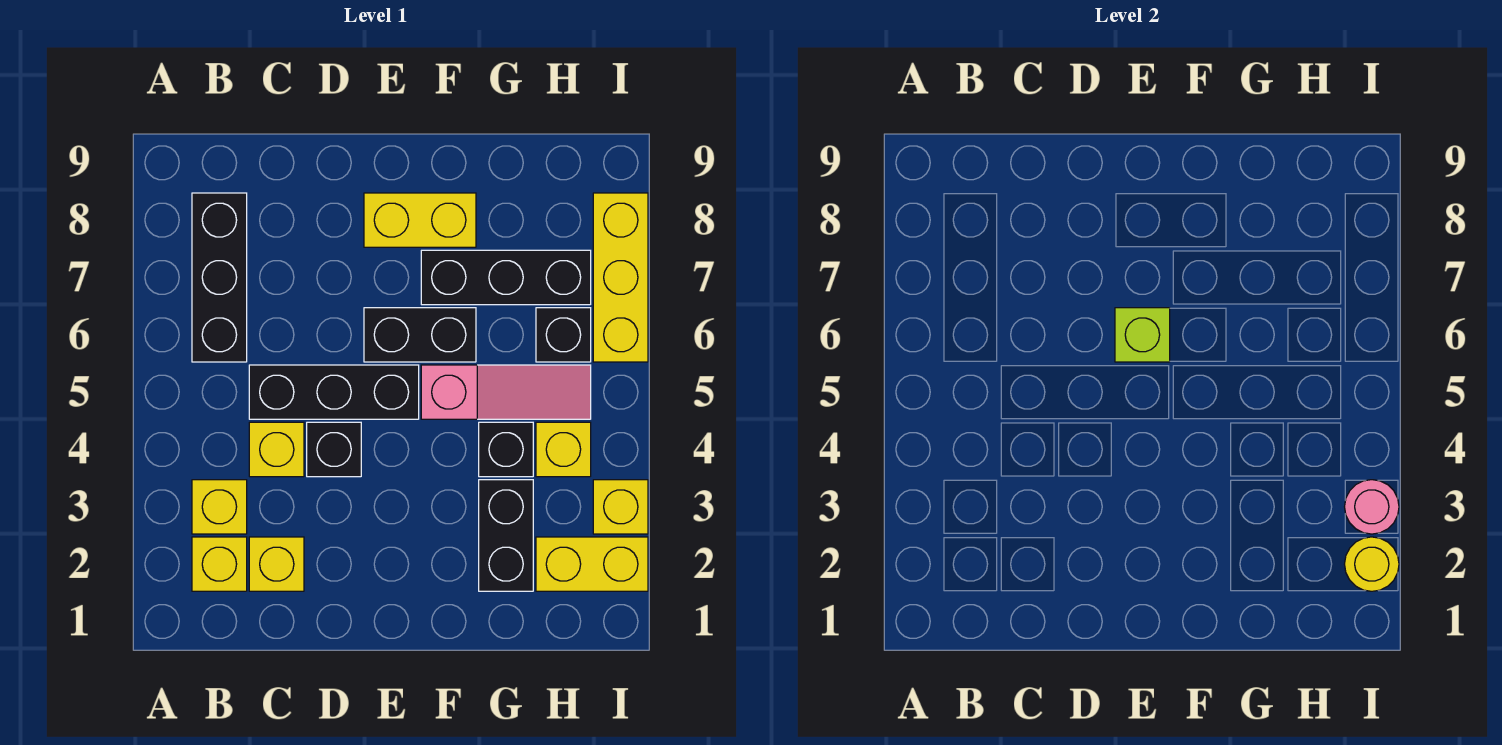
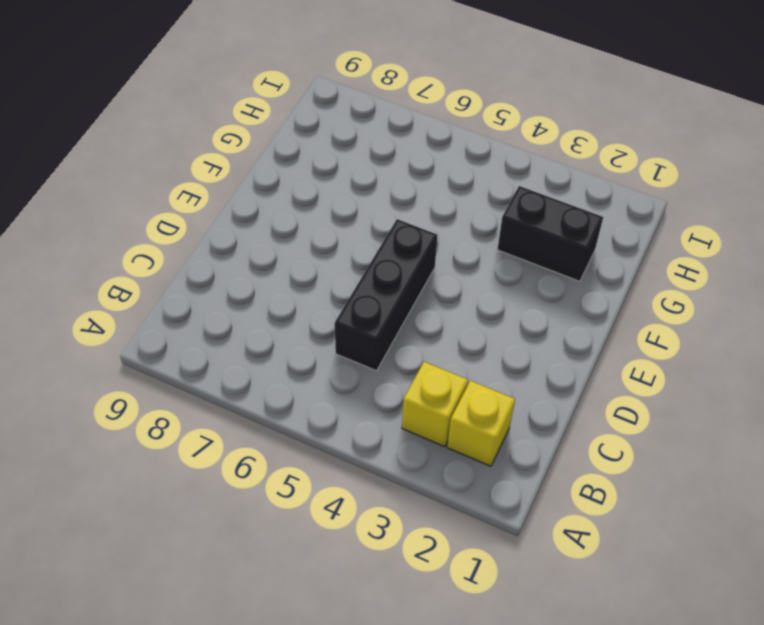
none -> black brick B6:B8 level 1
none -> yellow brick C2 level 1
none -> yellow brick C4 level 1

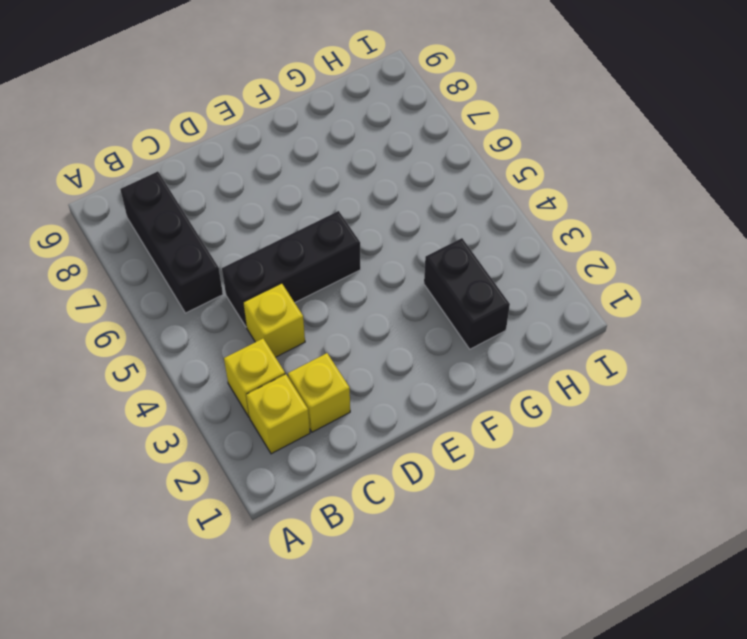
none -> black brick D4 level 1
none -> black brick E6:F6 level 1
none -> yellow brick E8:F8 level 1

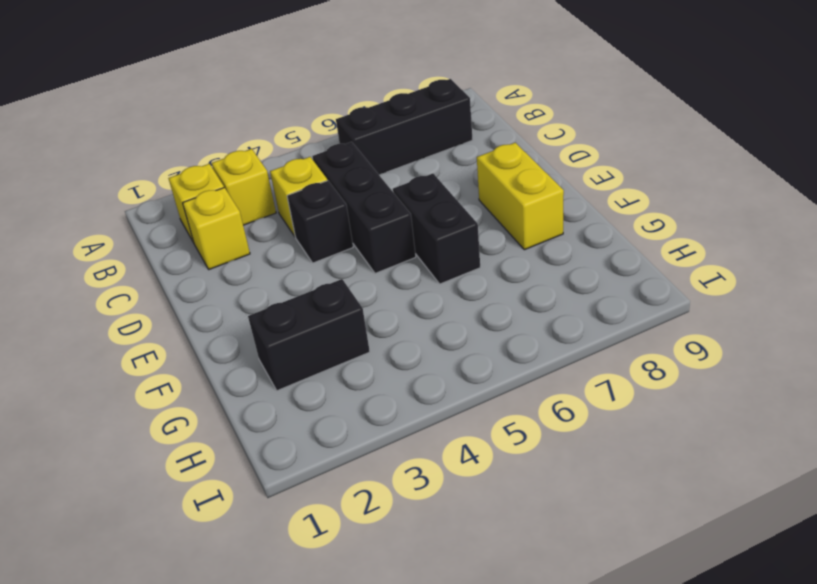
none -> pink slope F5:H5 level 1 top F
none -> black brick F7:H7 level 1
none -> black brick G4 level 1

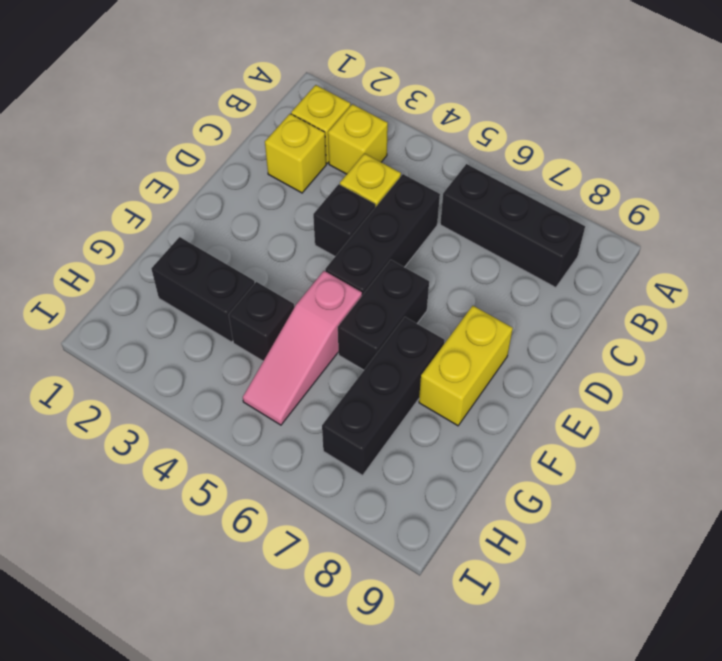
none -> yellow brick H2:I2 level 1
none -> yellow brick H4 level 1
none -> black brick H6 level 1

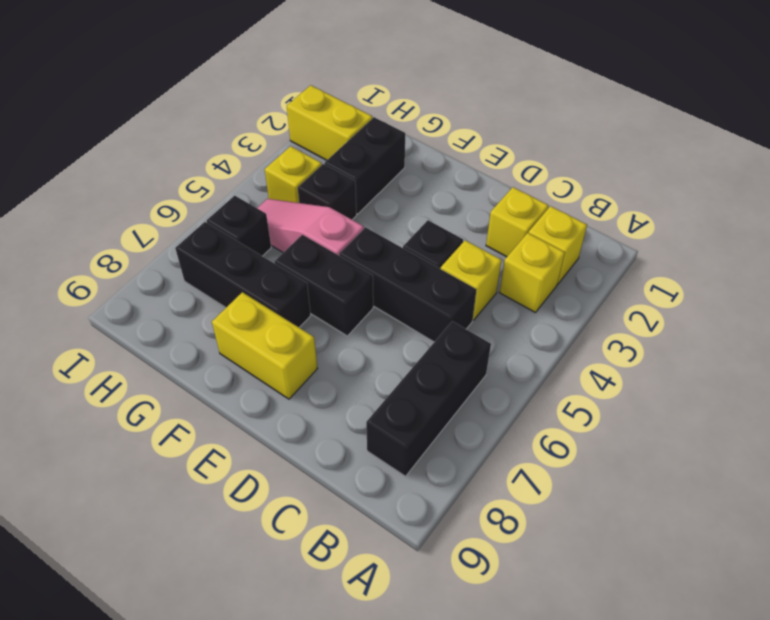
none -> yellow brick I3 level 1
none -> yellow brick I6:I8 level 1
none -> lime brick E6 level 2

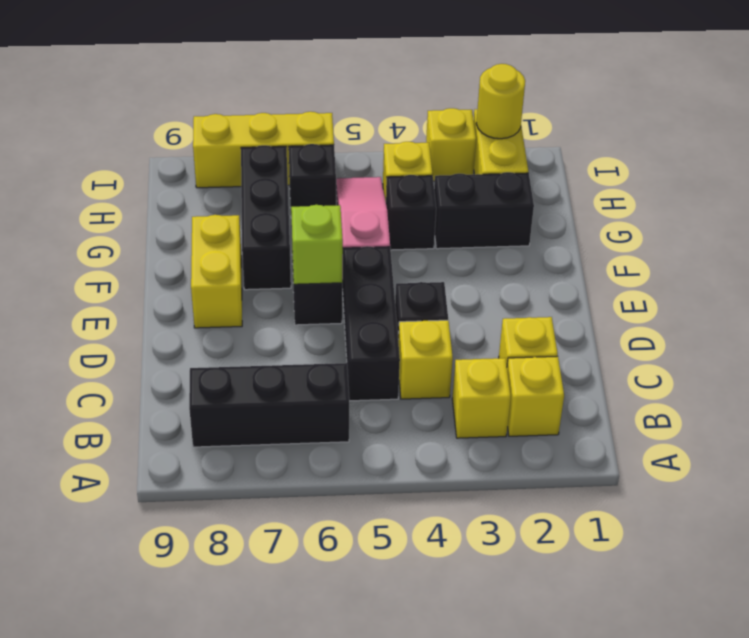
none -> pink round brick I3 level 2

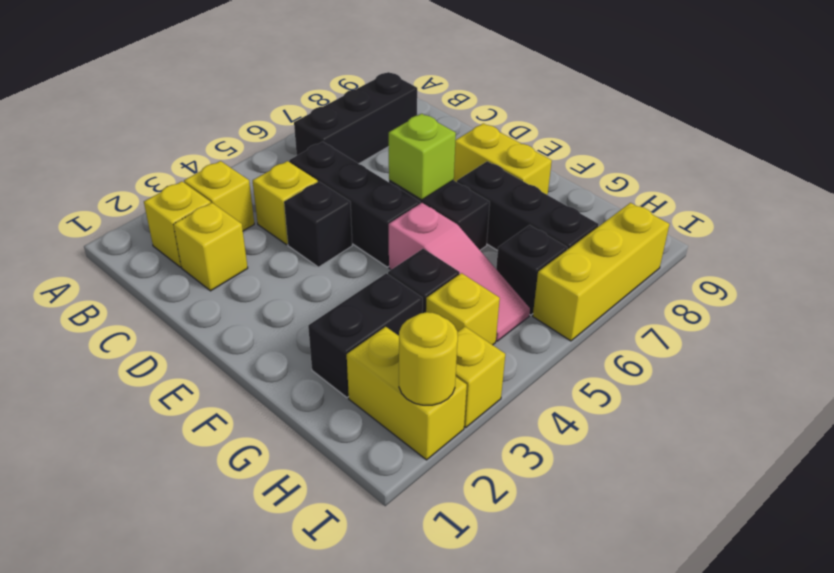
none -> pink round brick I3 level 2

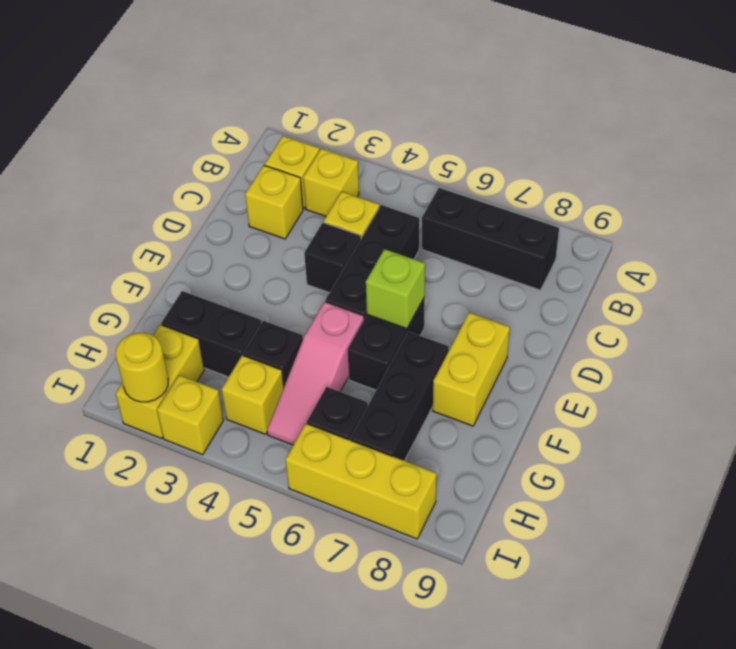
none -> pink round brick I3 level 2

